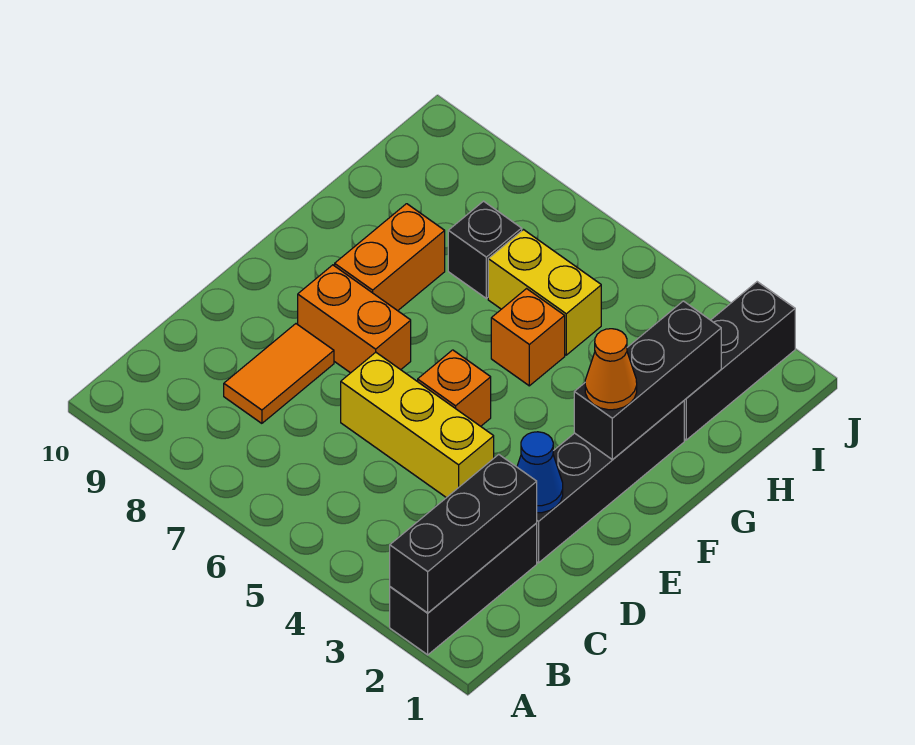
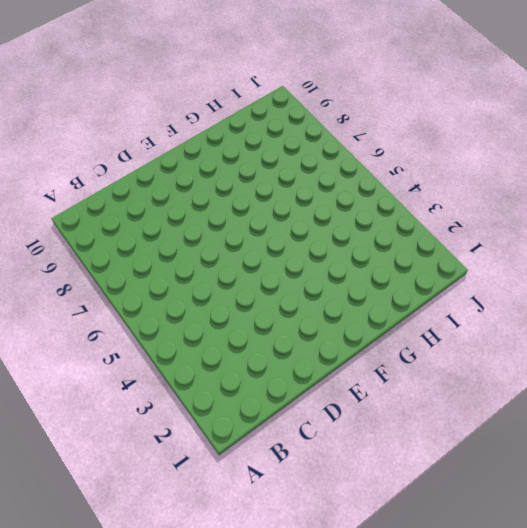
none -> black brick A2:C2 level 1
none -> orange tile C8:D8 level 1
none -> black brick D2:G2 level 1

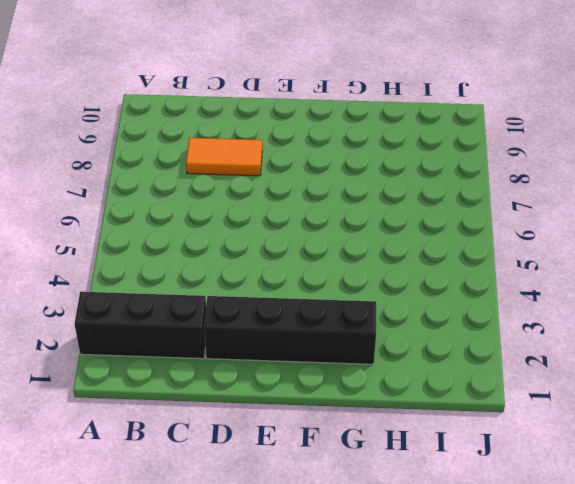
none -> yellow brick D4:D6 level 1
none -> orange brick E5 level 1
none -> orange brick E7:E8 level 1

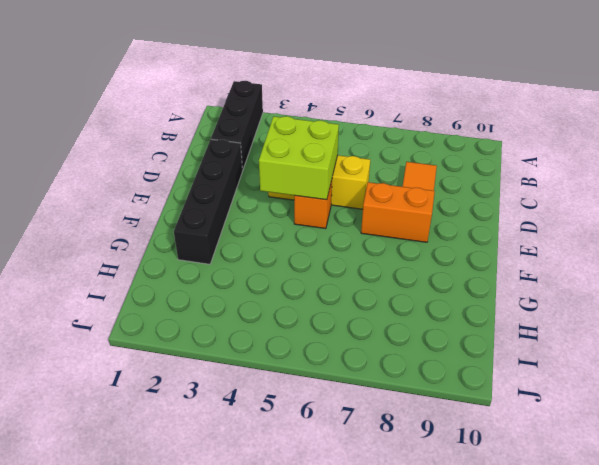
lime brick D4:E5 level 2 -> none
none -> orange brick F8:G8 level 1
none -> orange brick G5 level 1
none -> black brick H2:J2 level 1

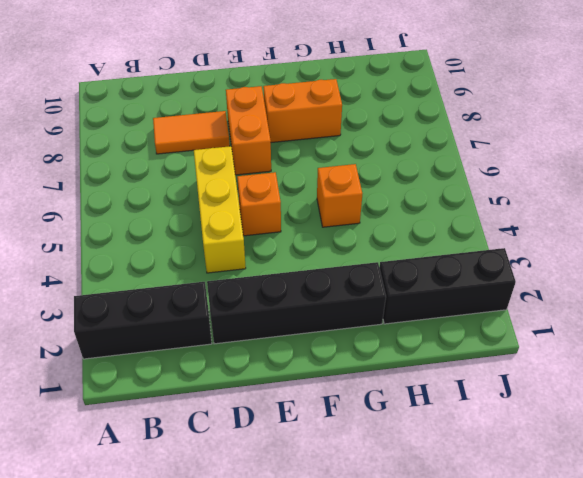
none -> yellow brick H5:H6 level 1
none -> black brick H7 level 1
none -> black brick A2:C2 level 2

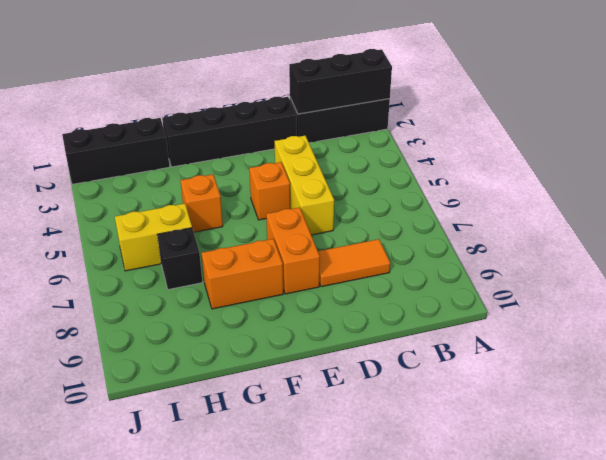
yellow brick H6:I6 level 1 -> yellow brick H5:H6 level 1
none -> blue cone D2 level 2
none -> black brick F2:H2 level 2
none -> orange cone F2 level 3

